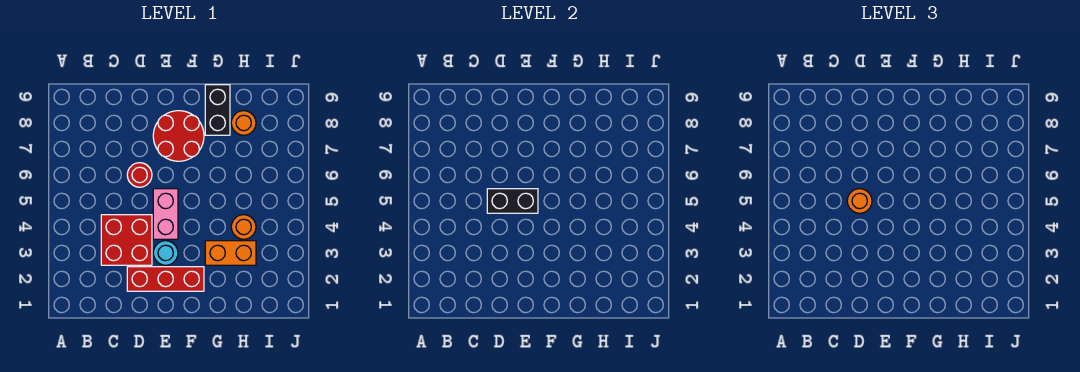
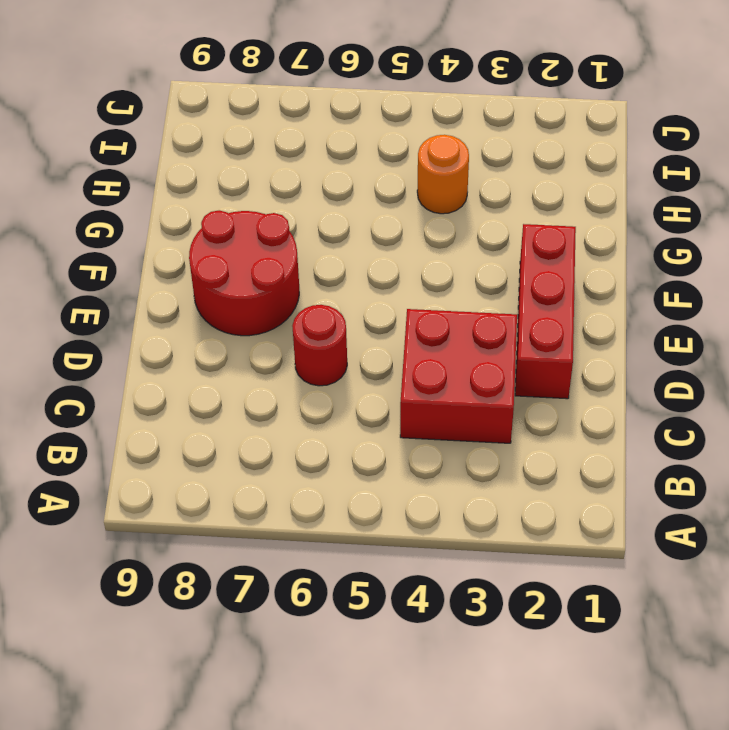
none -> cyan round brick E3 level 1
none -> pink brick E4:E5 level 1
none -> orange brick G3:H3 level 1

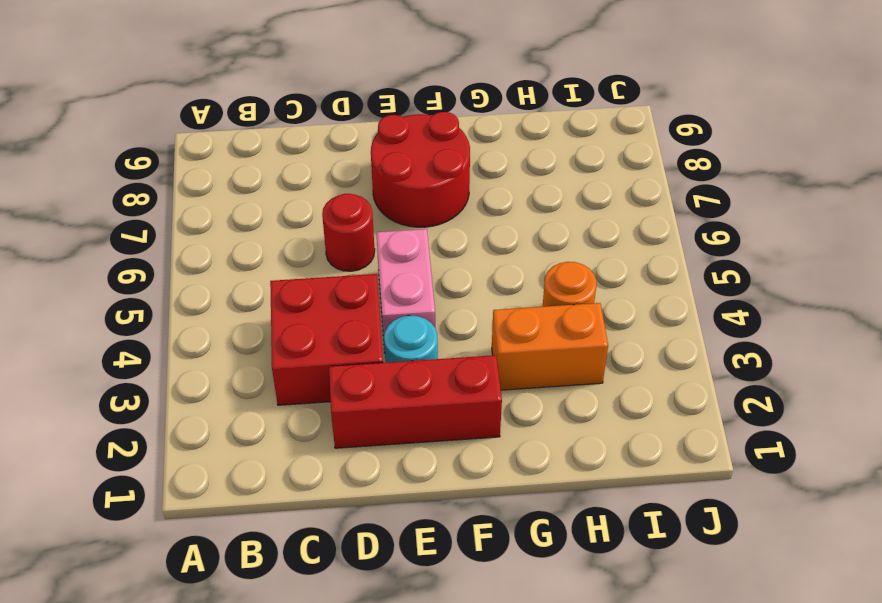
none -> black brick G8:G9 level 1
none -> orange round brick H8 level 1
none -> black brick D5:E5 level 2

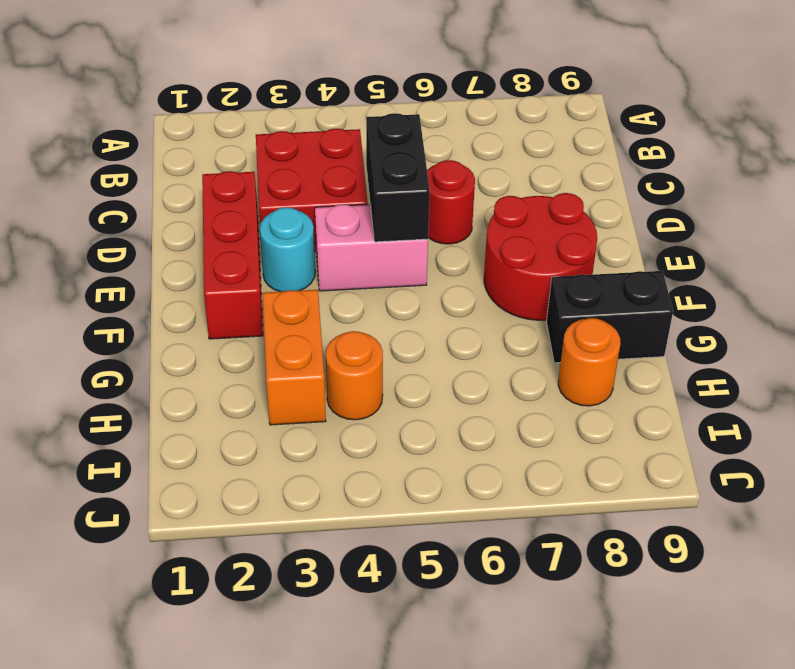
none -> orange round brick D5 level 3

